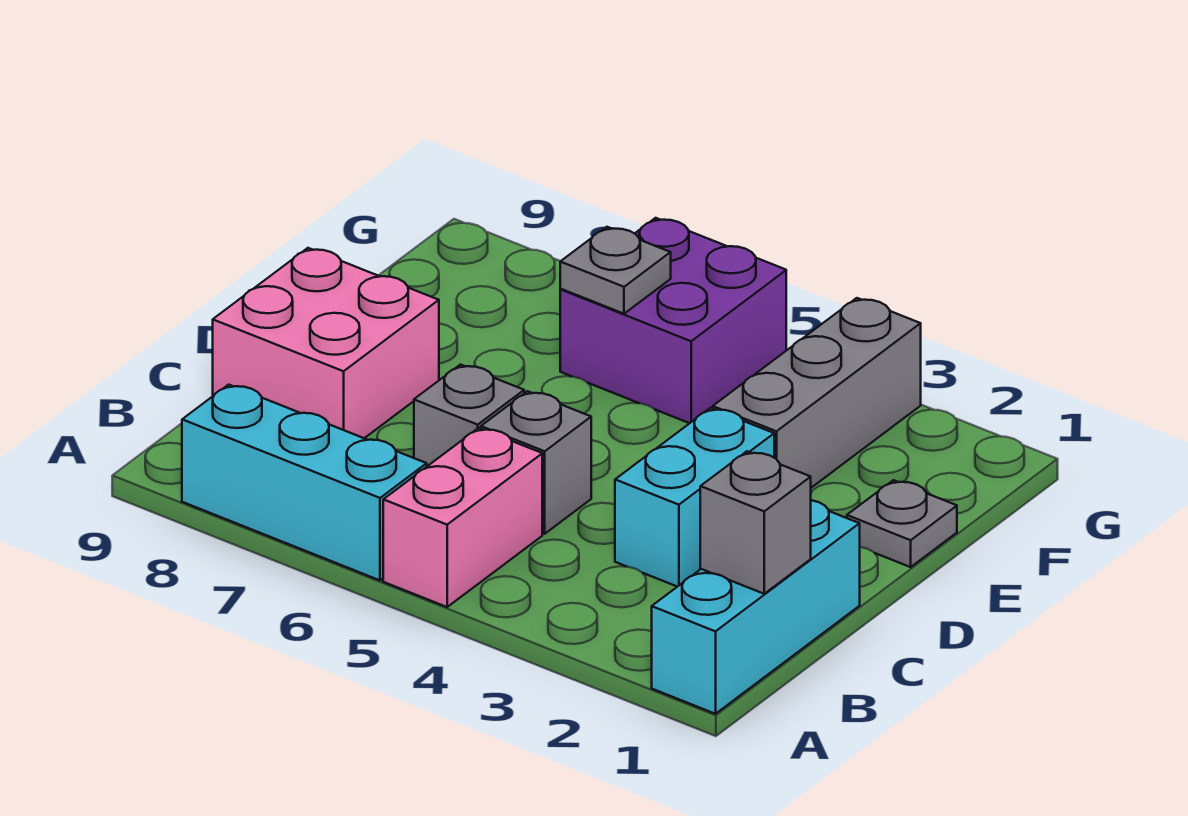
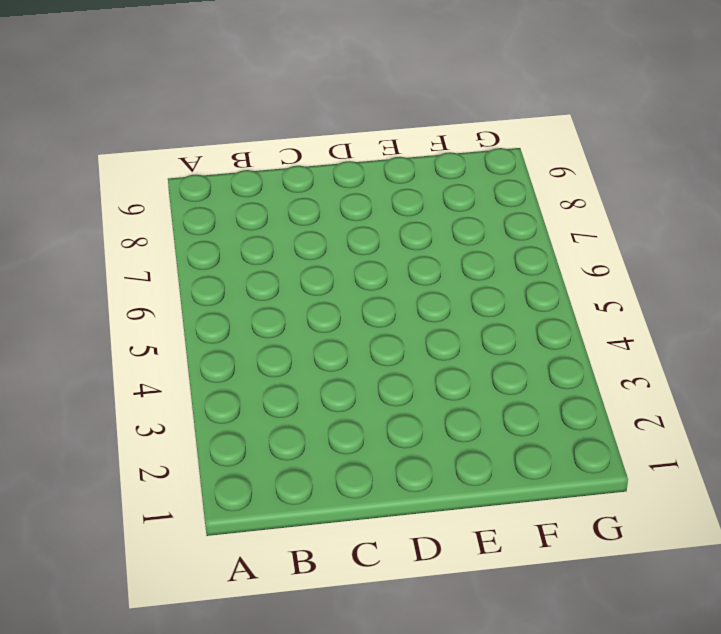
none -> cyan brick A1:C1 level 1
none -> pink brick A5:B5 level 1
none -> cyan brick A6:A8 level 1

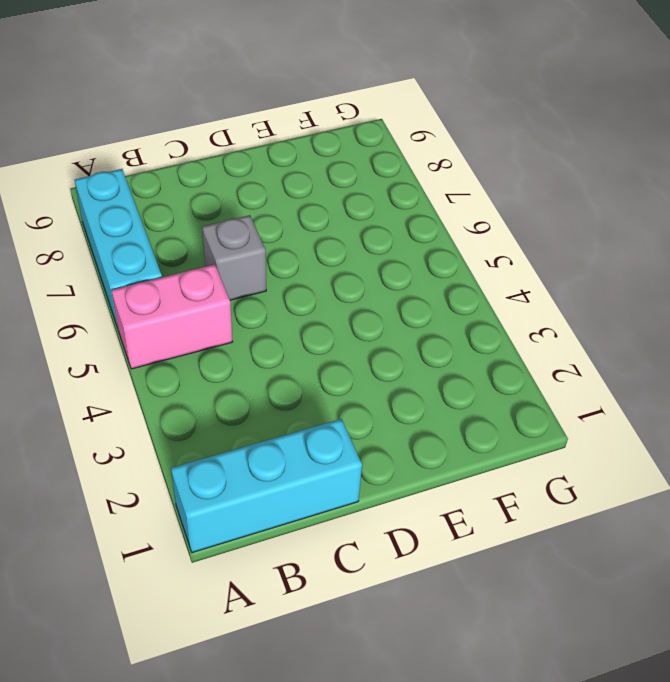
none -> cyan brick C3:D3 level 1
none -> grey brick C5 level 1
none -> pink brick C8:D9 level 1

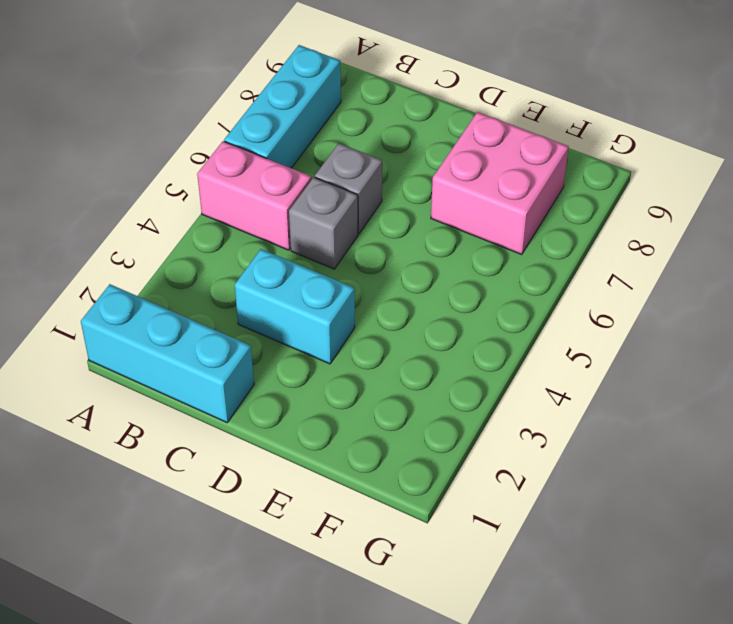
pink brick E7:F8 level 1 -> pink brick C8:D9 level 1
none -> grey plate E1 level 1
none -> grey brick E3:G3 level 1
none -> purple brick F5:G6 level 1

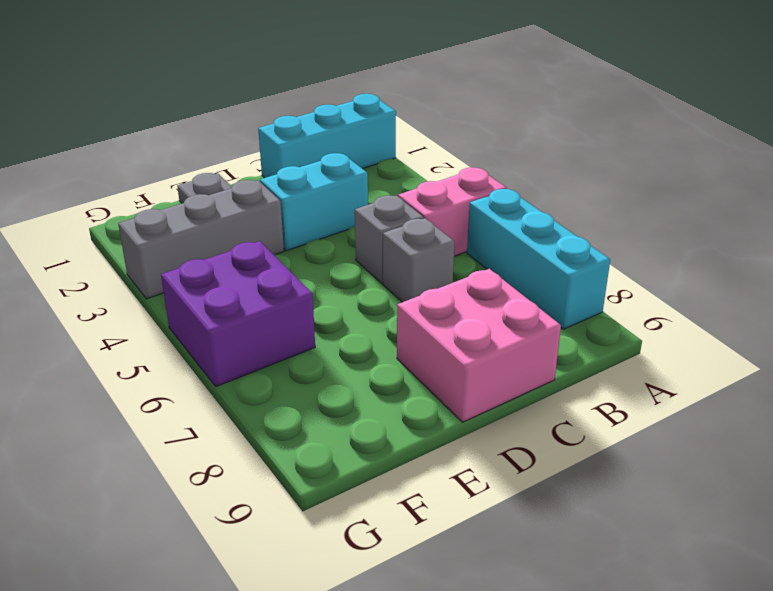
none -> grey brick B1 level 2
none -> grey plate F6 level 2

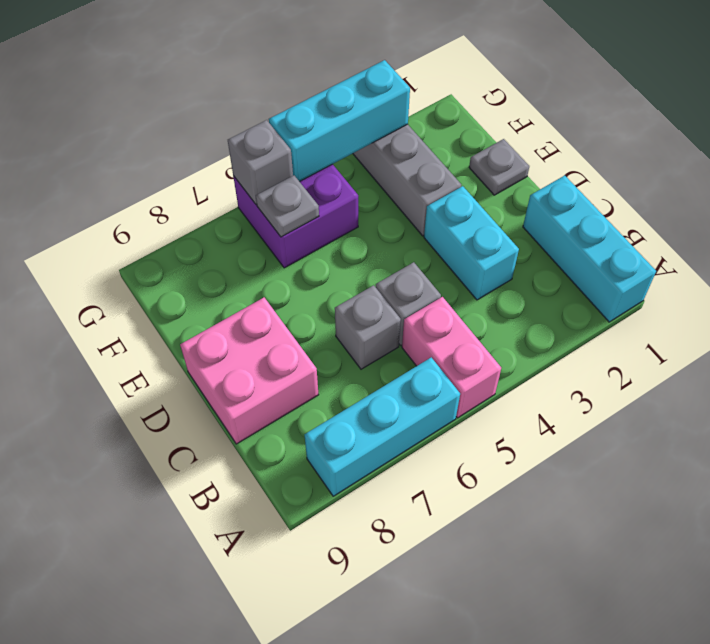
cyan brick G3:G5 level 2 -> none
grey brick G6 level 2 -> grey brick B1 level 2

